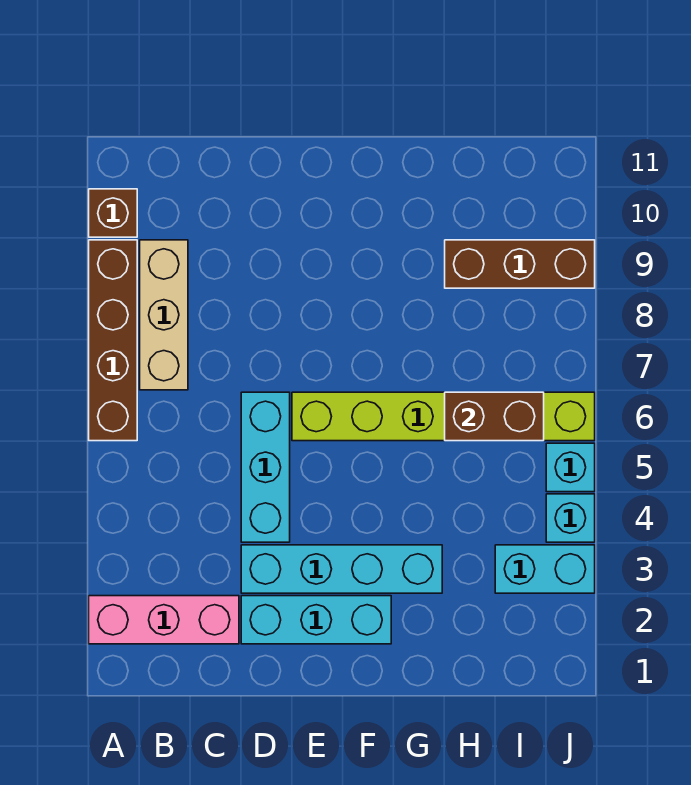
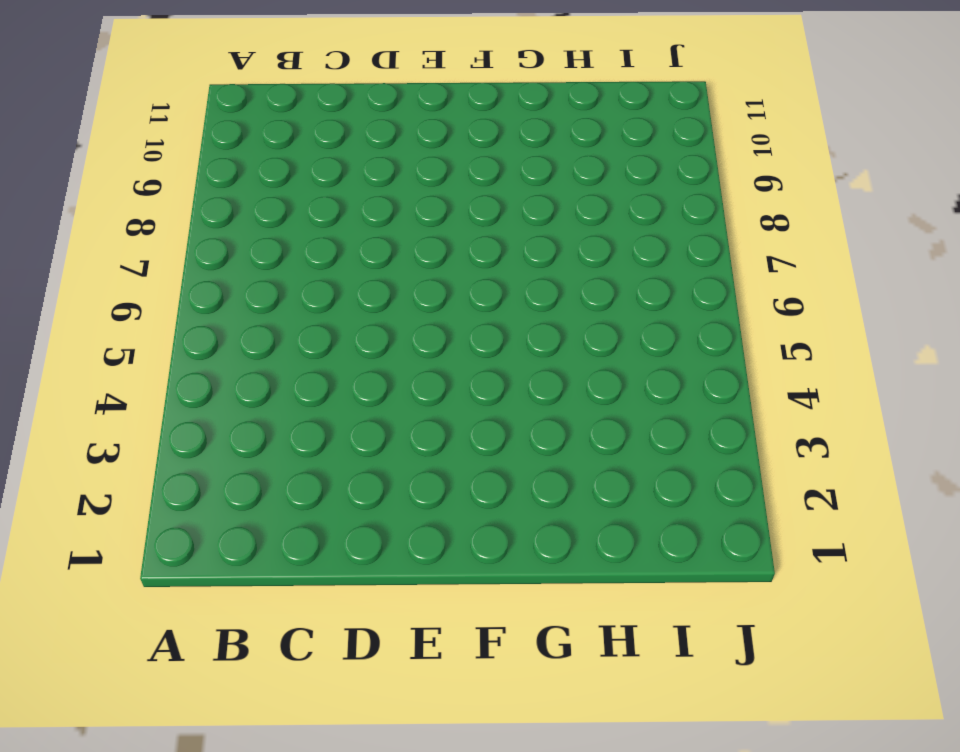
none -> pink brick A2:C2 level 1
none -> brown brick A6:A9 level 1
none -> brown brick A10 level 1

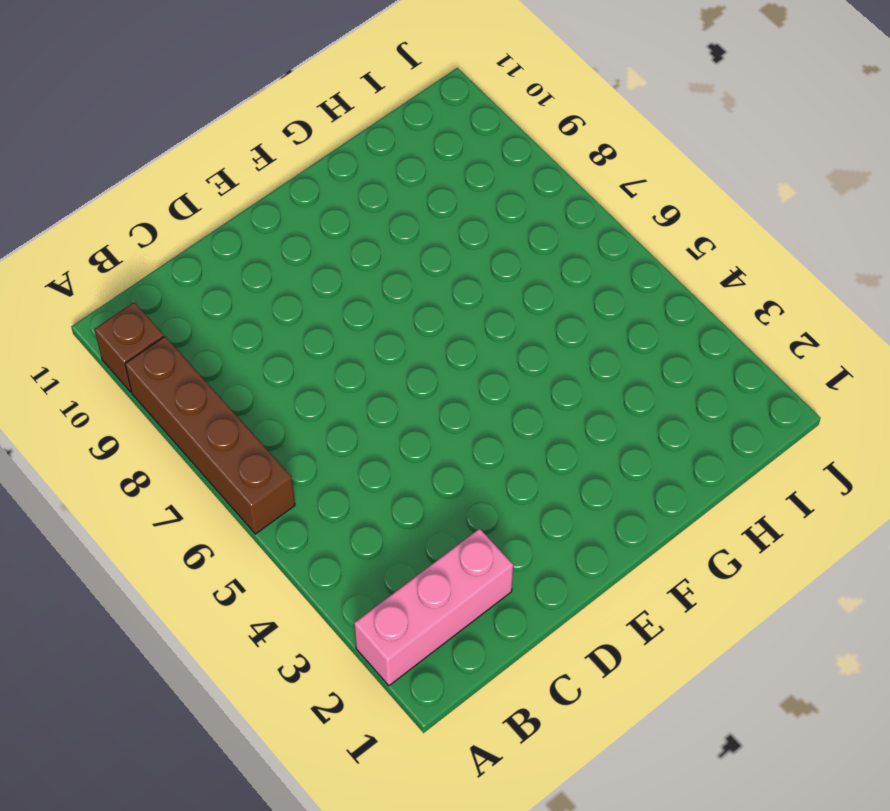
none -> tan brick B7:B9 level 1
none -> cyan brick D2:F2 level 1
none -> cyan brick D3:G3 level 1

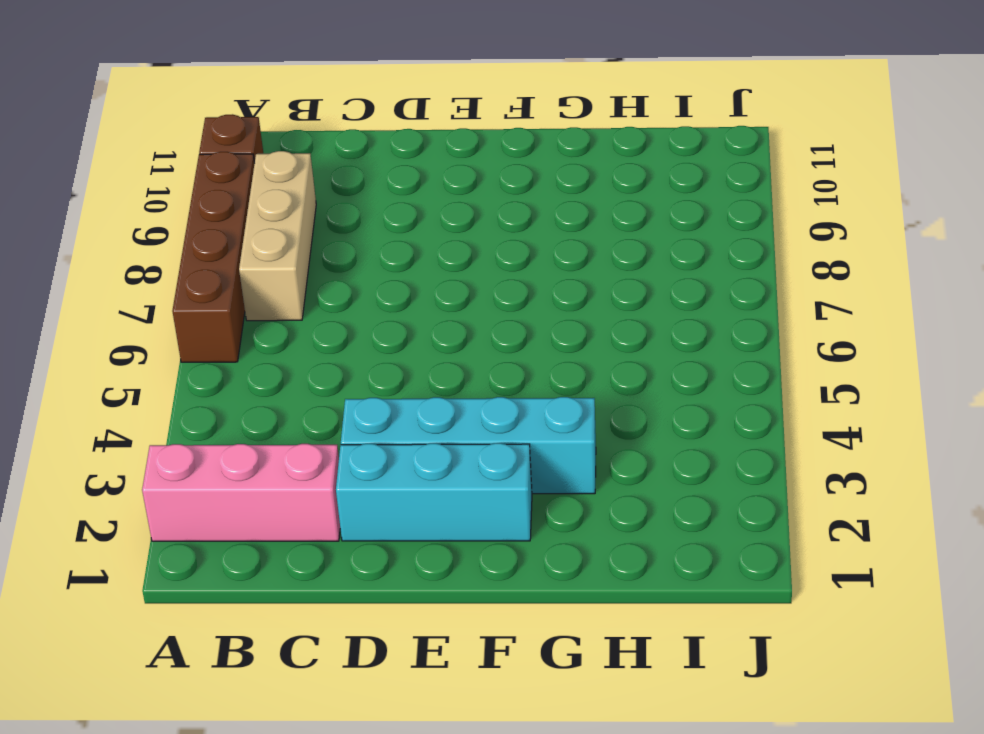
none -> cyan brick D4:D6 level 1
none -> lime brick E6:J6 level 1
none -> brown brick H9:J9 level 1

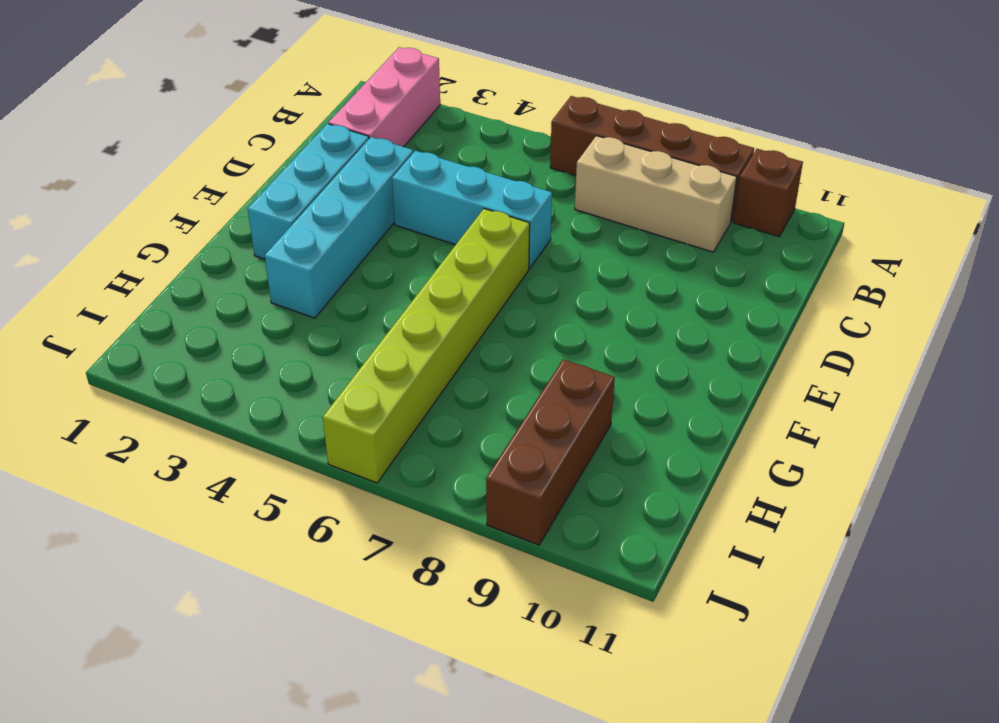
none -> cyan brick I3:J3 level 1
none -> cyan brick J4 level 1
none -> cyan brick J5 level 1

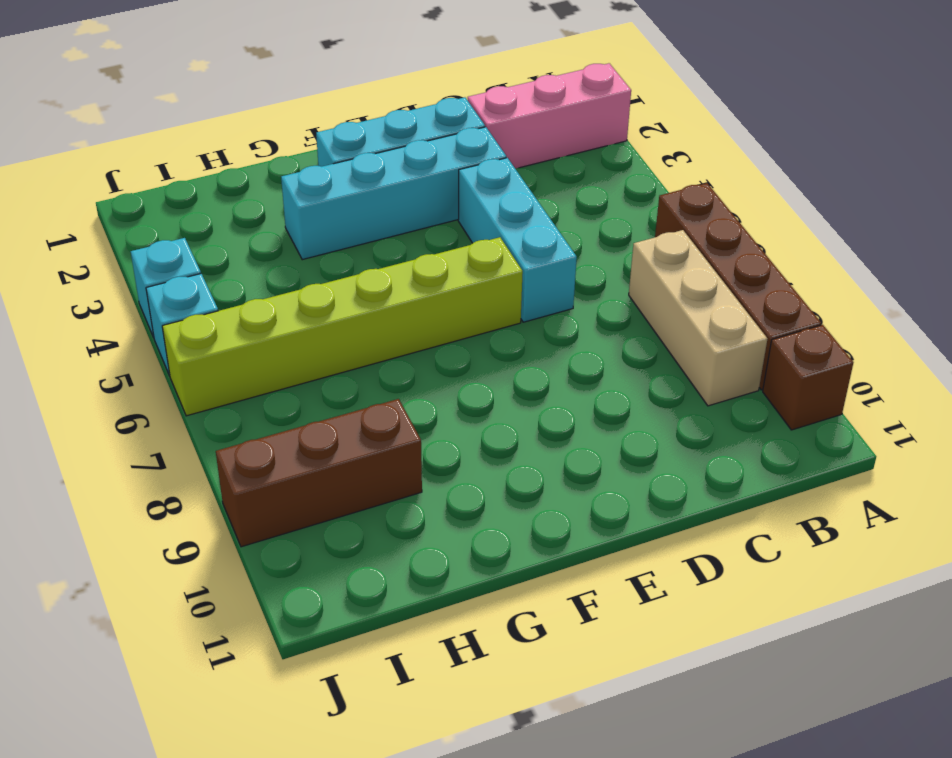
none -> cyan brick I3:J3 level 1
none -> brown brick H6:I6 level 2

